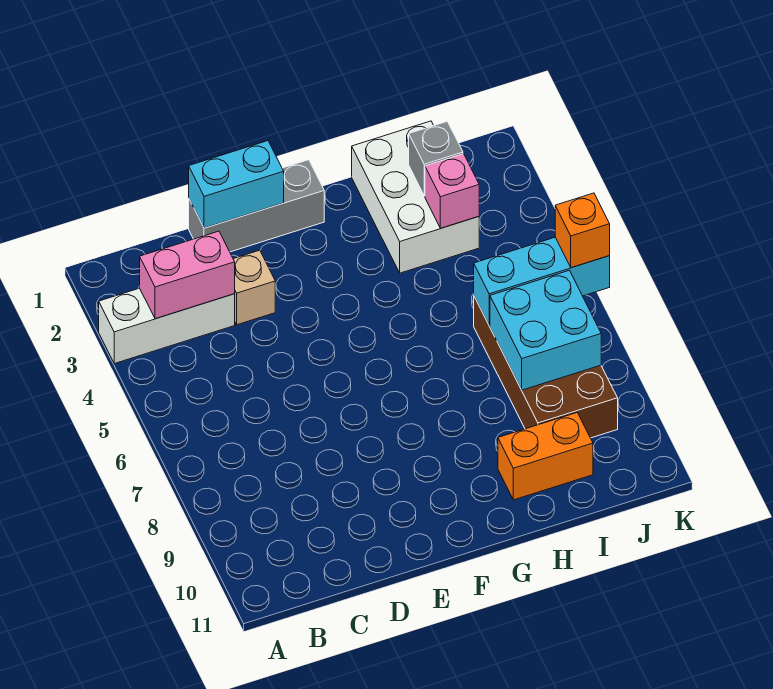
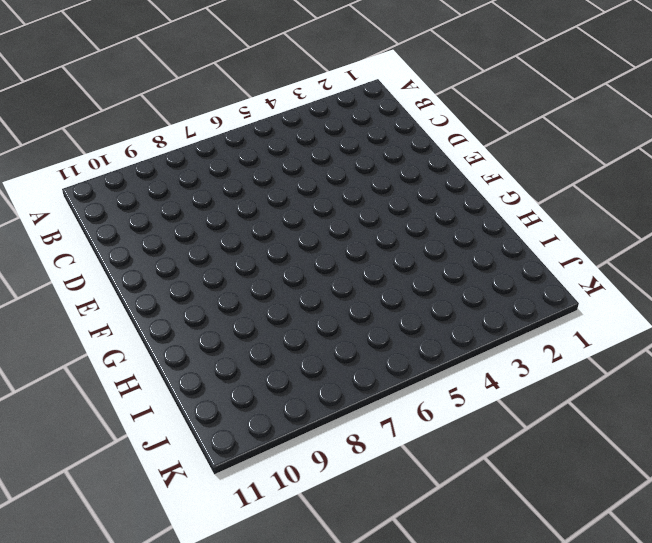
none -> white brick A3:C3 level 1
none -> grey brick D1:F1 level 1
none -> tan brick D3 level 1

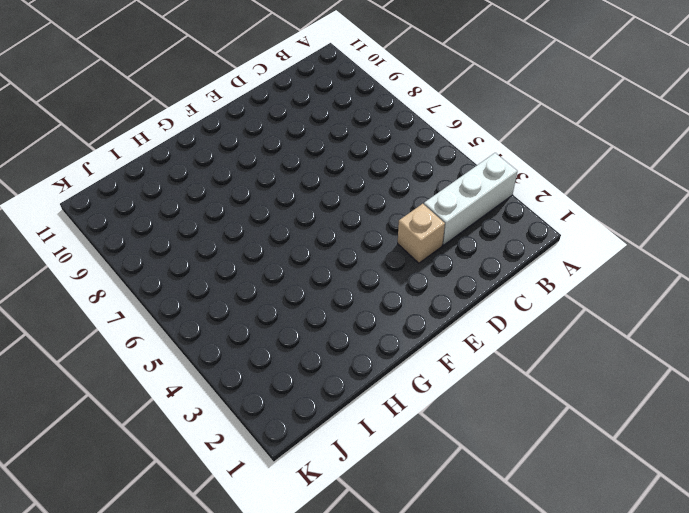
none -> grey brick D1:F1 level 1
none -> white brick H1:I3 level 1
none -> orange brick H10:I10 level 1

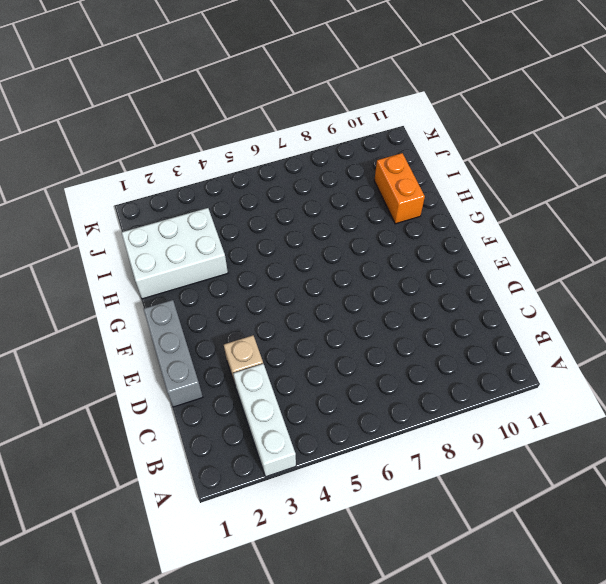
none -> brown brick I6:J9 level 1
none -> pink brick B3:C3 level 2
none -> cyan brick D1:E1 level 2

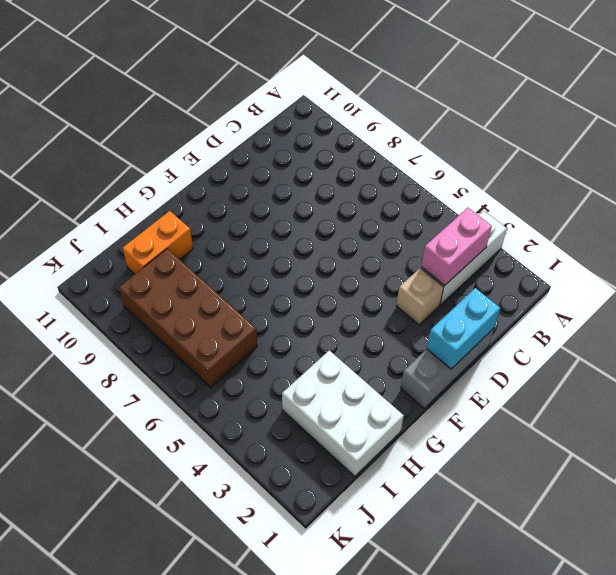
none -> grey brick I2 level 2
none -> pink brick I3 level 2
none -> cyan brick I6:K6 level 2

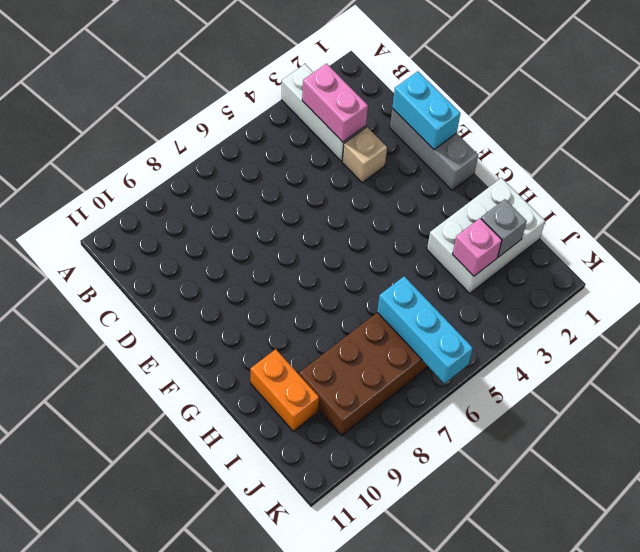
none -> cyan brick I7:J8 level 2
none -> orange brick K6 level 3

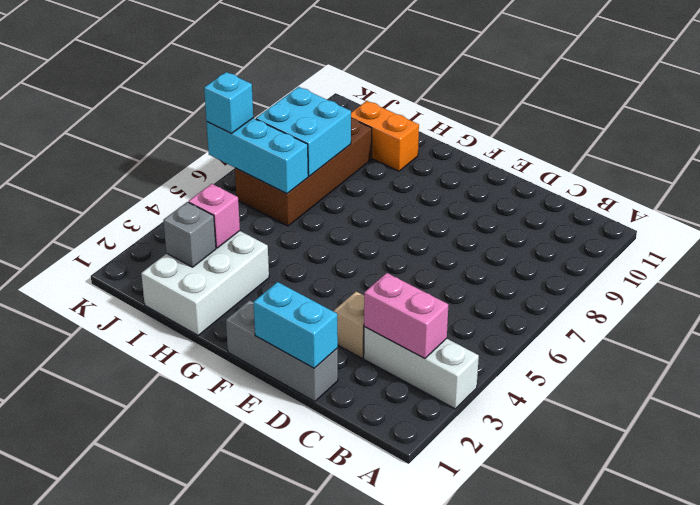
cyan brick K6 level 3 -> orange brick K6 level 3

